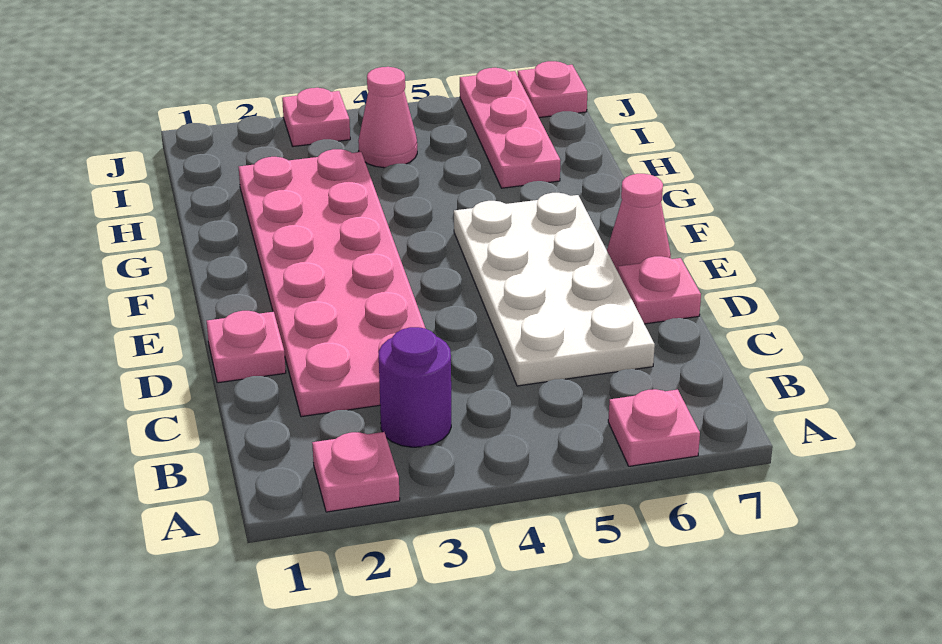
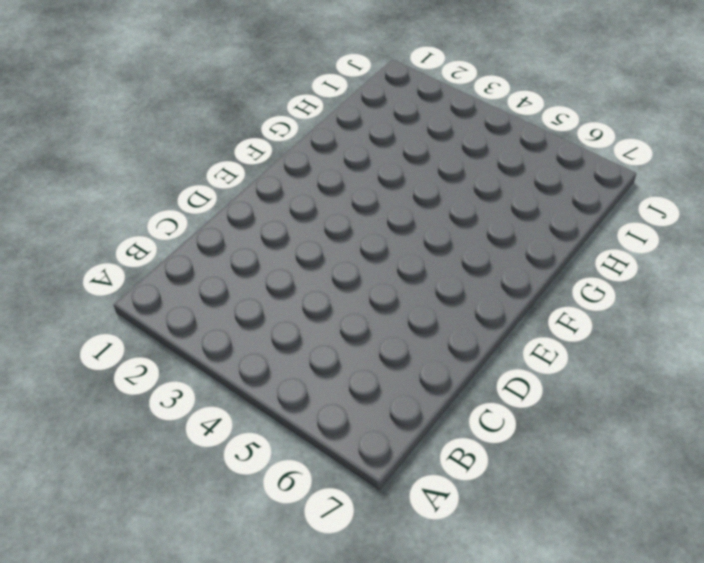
none -> pink plate A2 level 1
none -> pink plate A6 level 1
none -> purple round brick B3 level 1

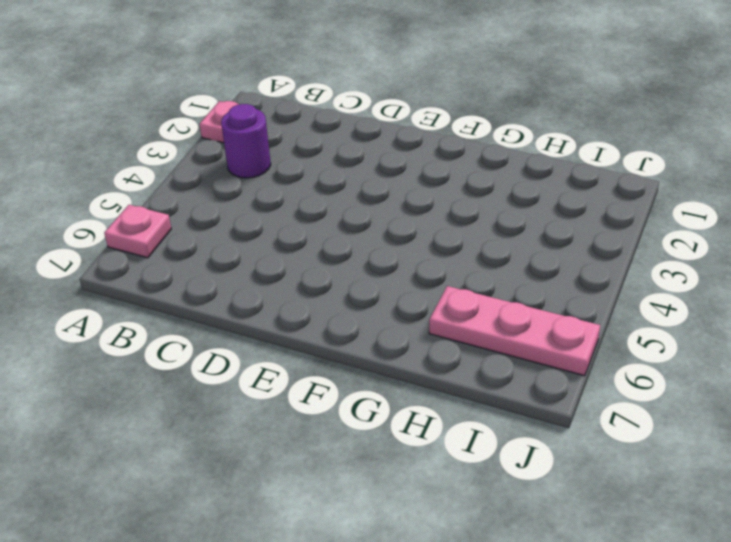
none -> pink plate C2:H3 level 1
none -> white plate C5:F6 level 1
none -> pink plate D1 level 1

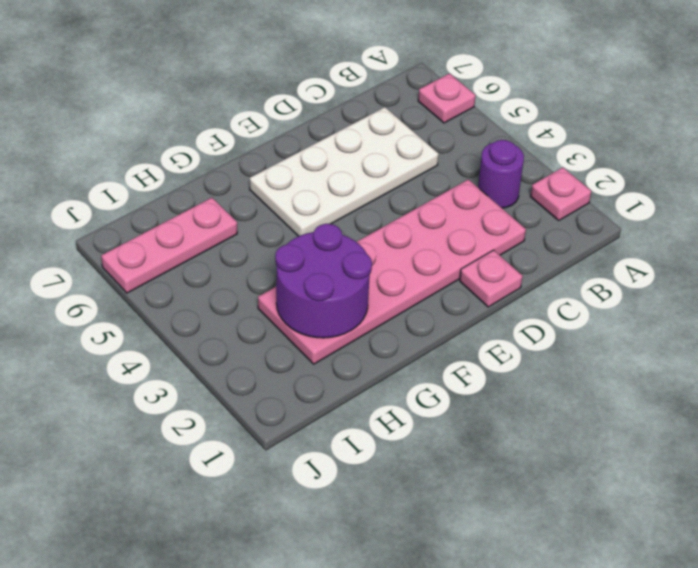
purple round brick G2:H3 level 2 -> none
none -> pink plate D7 level 1
none -> pink cone E7 level 1
none -> pink cone I4 level 1

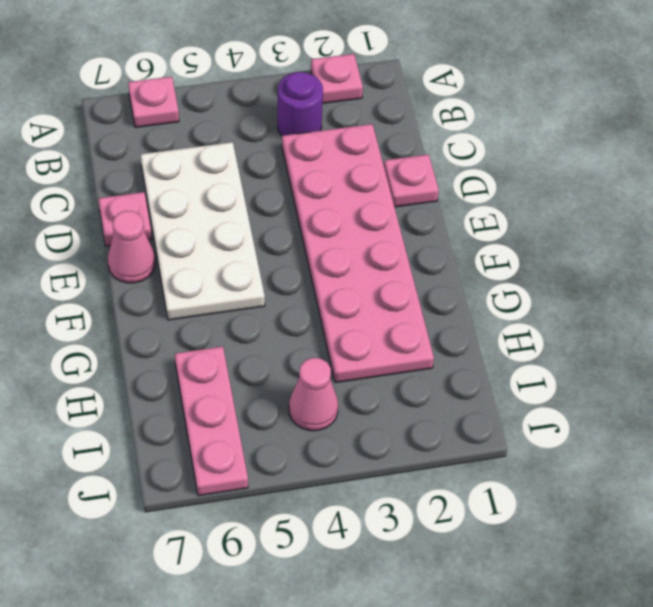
none -> pink plate J3 level 1
none -> pink plate J7 level 1

